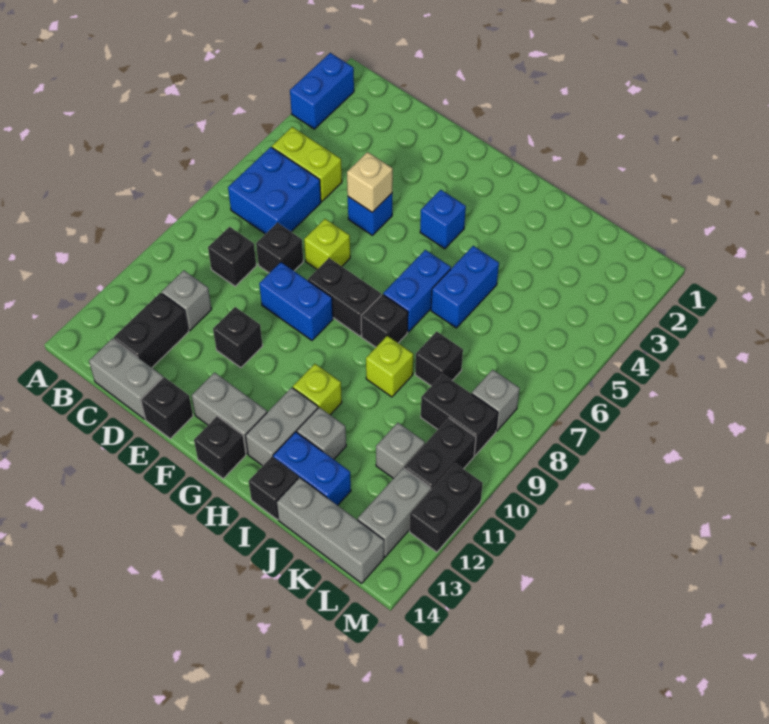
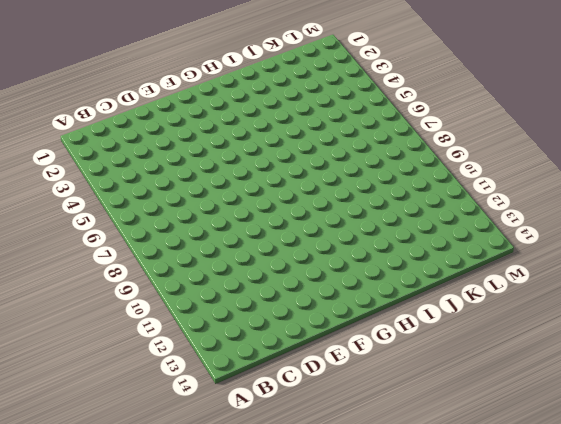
none -> blue brick A2:A3 level 1
none -> lime brick B5:C5 level 1
none -> blue brick B6:C7 level 1
none -> black brick C9 level 1

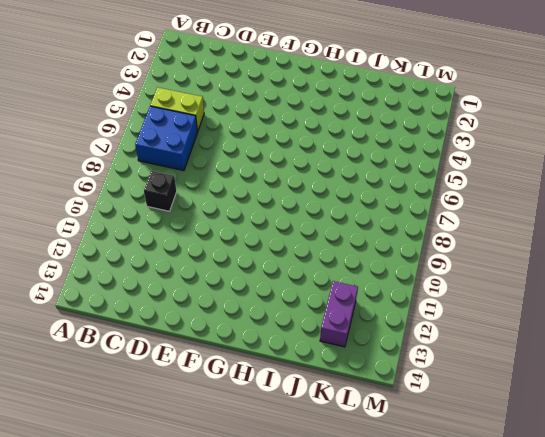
purple brick K12:K13 level 1 -> none
none -> blue brick A2:A3 level 1
none -> grey brick C11 level 1
none -> black brick C12:C13 level 1
none -> grey brick C14:D14 level 1

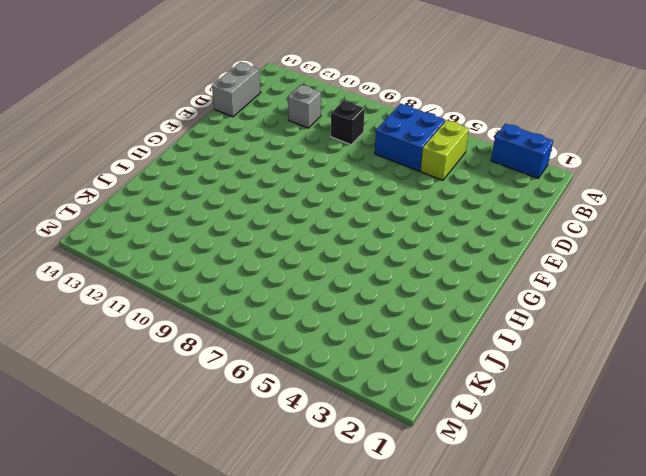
none -> black brick C12:C13 level 1
none -> black brick D8 level 1
none -> blue brick E5 level 1
none -> lime brick E7 level 1

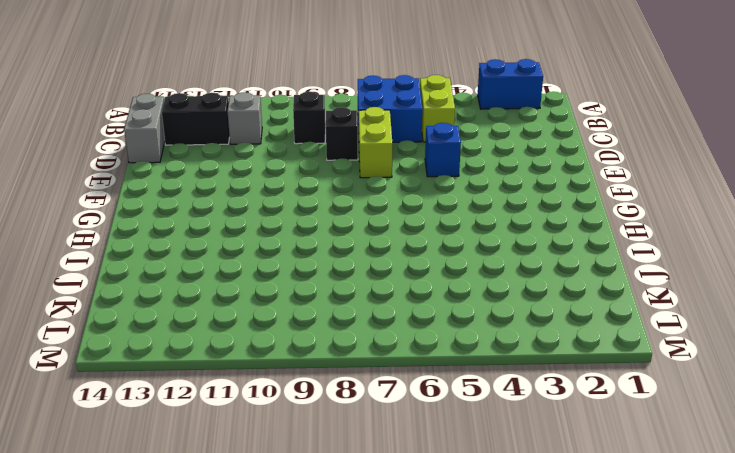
lime brick D7:E7 level 1 -> lime brick E7 level 1
none -> blue brick E9:F9 level 1
none -> black brick E11 level 1
none -> black brick E14 level 1
none -> black brick F8:G8 level 1

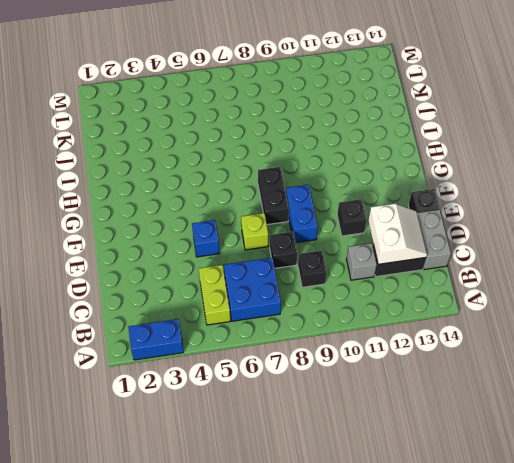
white slope C12:D13 level 2 top 12 -> none
none -> grey brick F13:G13 level 1
none -> blue brick G4 level 1
none -> black brick G14 level 1
none -> blue brick H6:H7 level 1

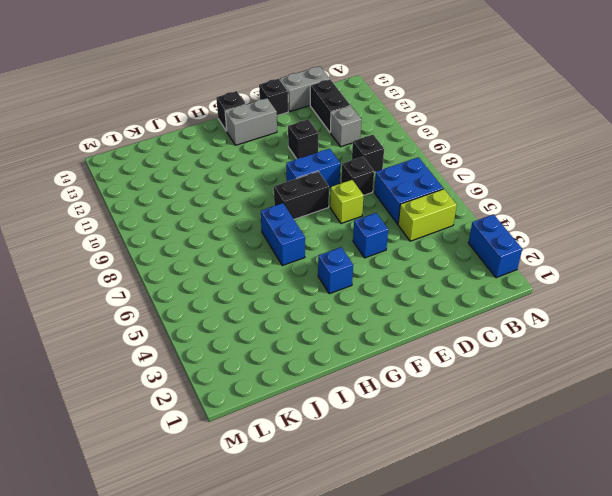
none -> black brick H8 level 1
none -> lime brick H11 level 1
none -> grey brick H12:H13 level 1
none -> blue brick I5:I6 level 1

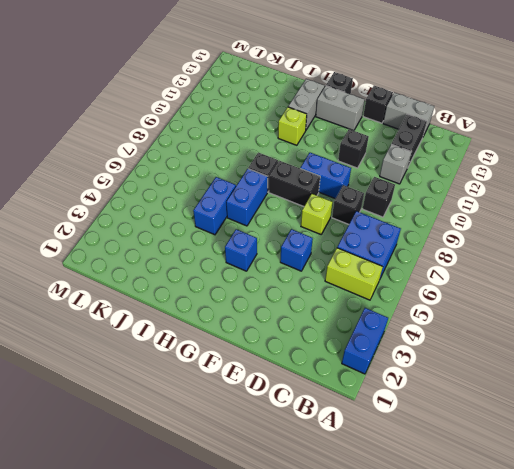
none -> lime brick I9 level 1
none -> grey brick I12 level 1
none -> blue brick I13:J13 level 1
none -> black brick I14 level 1

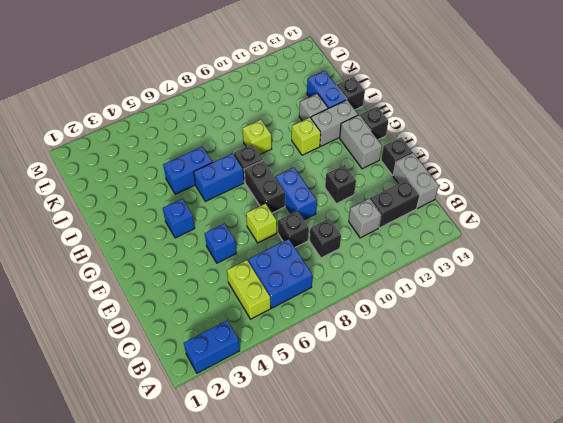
none -> black brick J8 level 1
none -> grey brick J14:L14 level 1
none -> black brick K9:L9 level 1
none -> grey brick K11 level 1

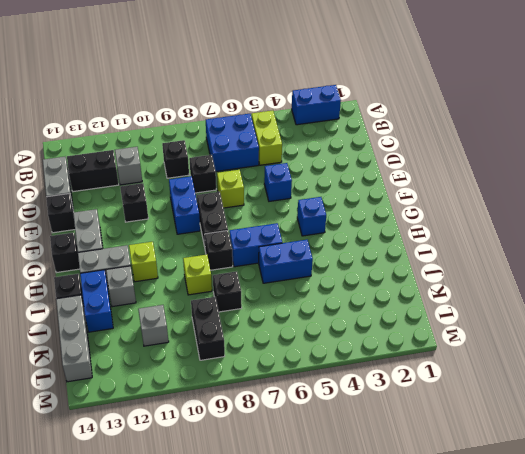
none -> grey brick L8 level 1
none -> black brick L10:L11 level 1
none -> grey brick L12:L13 level 1
none -> black brick M11:M12 level 1

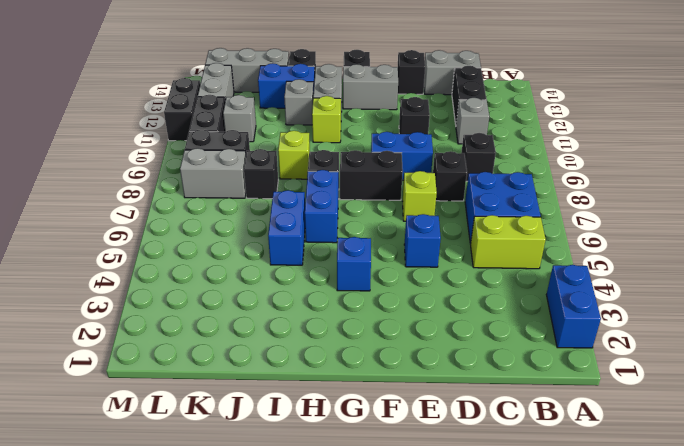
grey brick K8:L8 level 1 -> grey brick L8 level 1
none -> tan brick E5 level 2

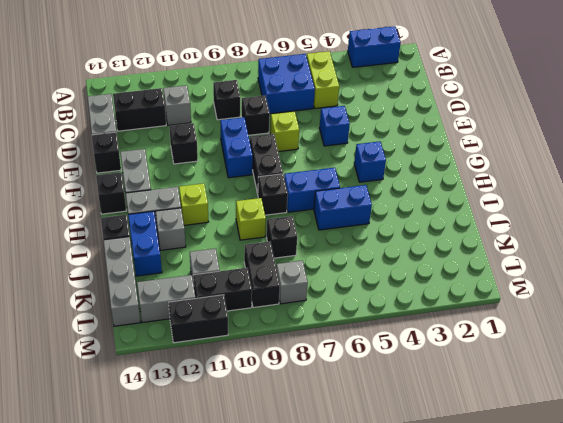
none -> tan brick E5 level 2

